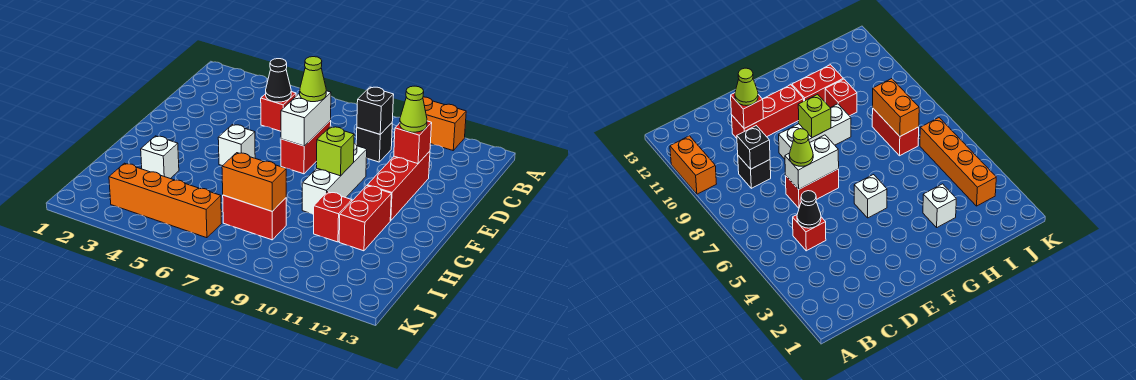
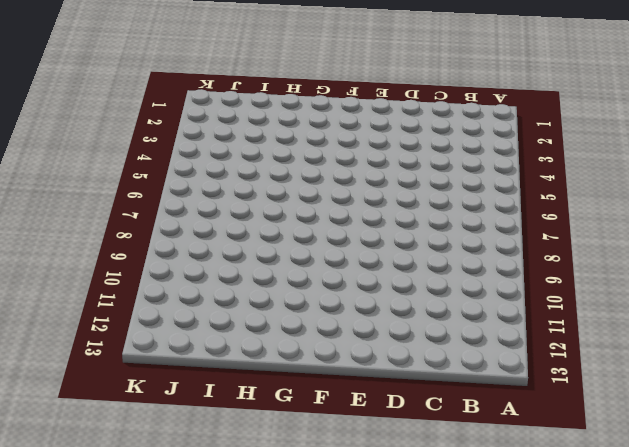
none -> orange brick A10:A11 level 1
none -> red brick C5 level 1
none -> black brick C9 level 1

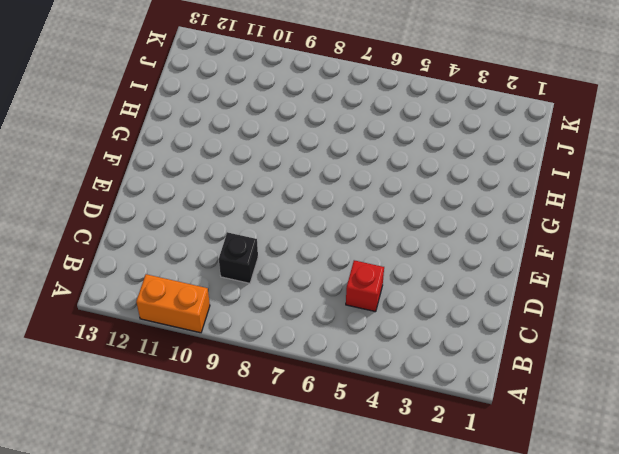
none -> red brick D7:E7 level 1
none -> red brick D11:F11 level 1
none -> white brick E9:G9 level 1

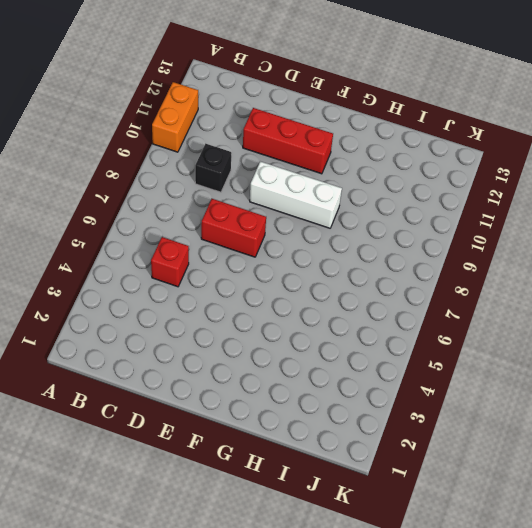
none -> white brick F5 level 1
none -> red brick G11:H11 level 1
none -> white brick H3 level 1

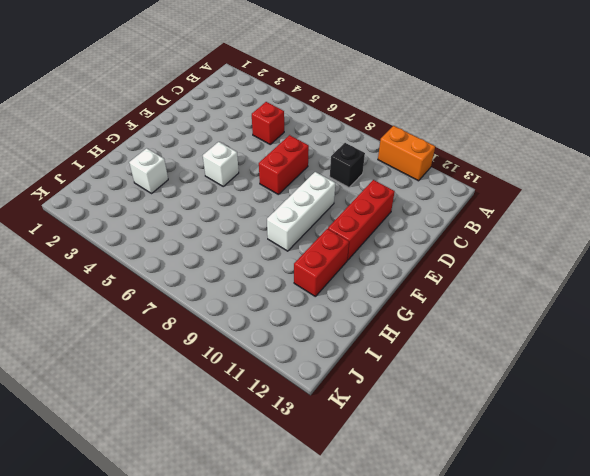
none -> red brick H10 level 1
none -> red brick I7:I8 level 1
none -> orange brick J3:J6 level 1

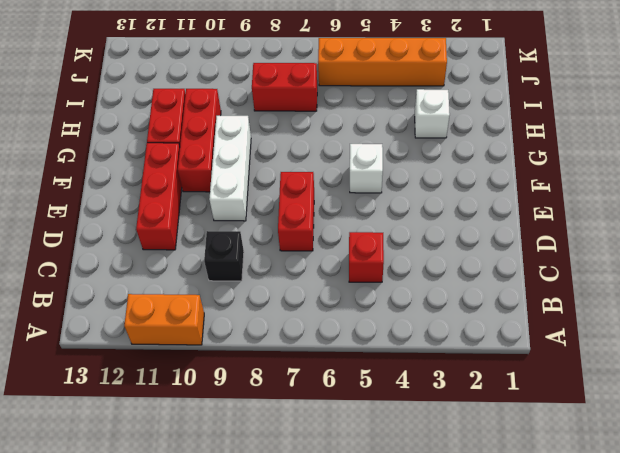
red brick F10:H10 level 1 -> red brick H10 level 1
none -> black cone C5 level 2
none -> black brick C9 level 2
none -> white brick D7:E7 level 2

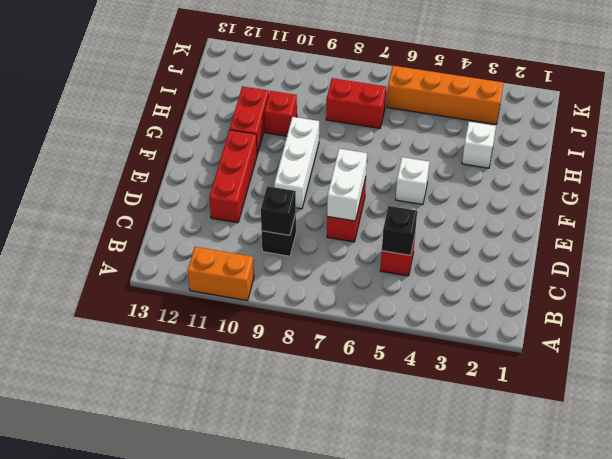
black brick C5 level 2 -> black cone C5 level 2
none -> red brick D11 level 2
none -> lime brick F9 level 2
none -> orange brick I7:I8 level 2

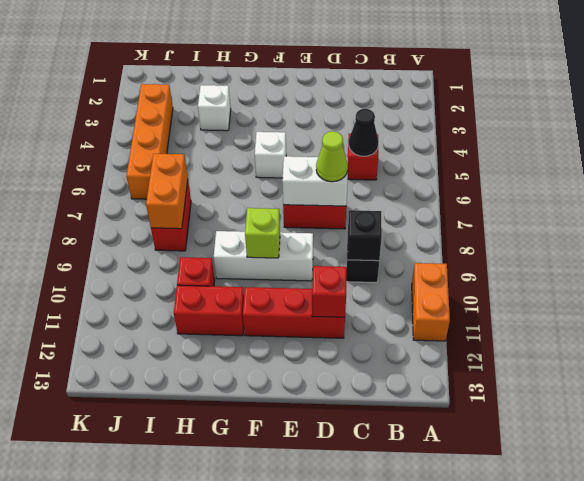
none -> lime cone D11 level 3

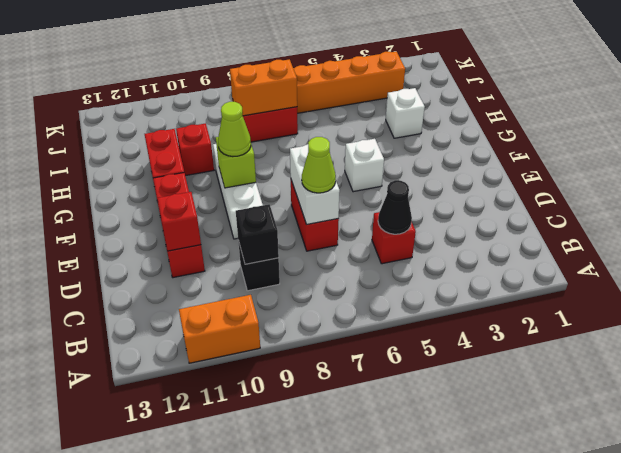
lime cone F9 level 3 -> lime cone D11 level 3

